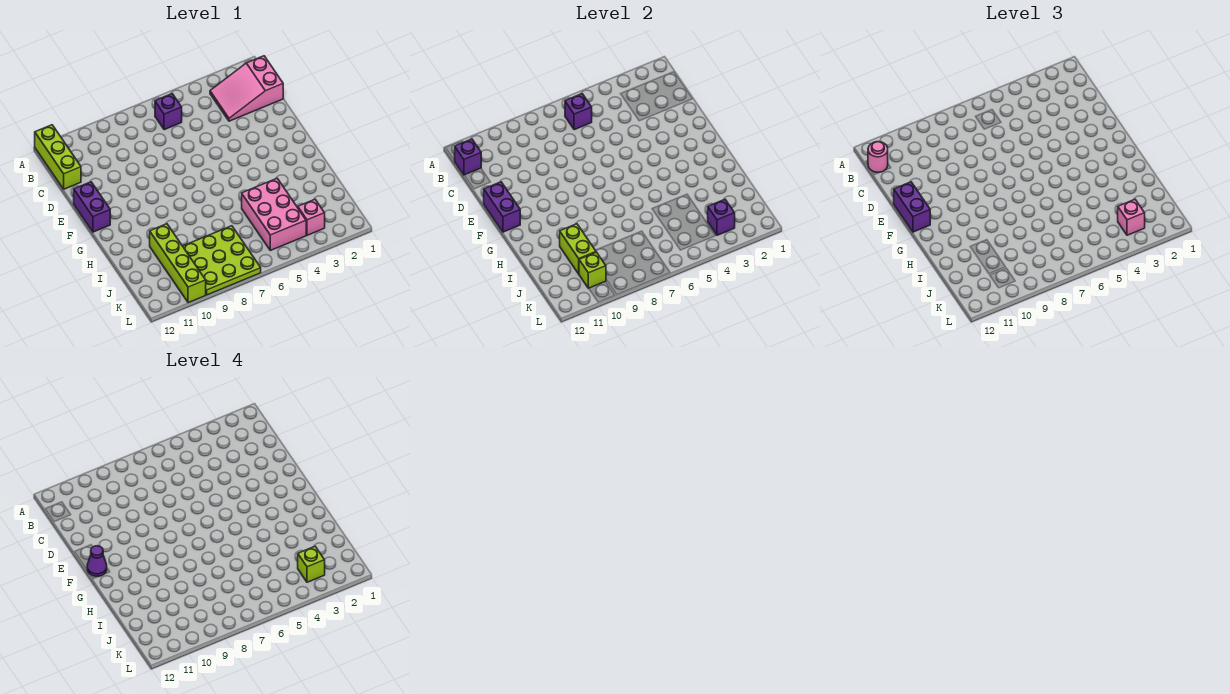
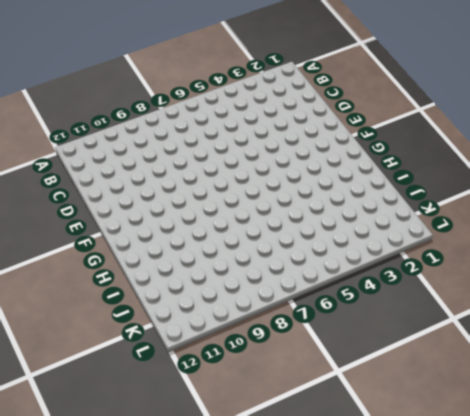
none -> lime brick A12:C12 level 1
none -> pink slope B1:C3 level 1 top 1
none -> purple brick B6 level 1

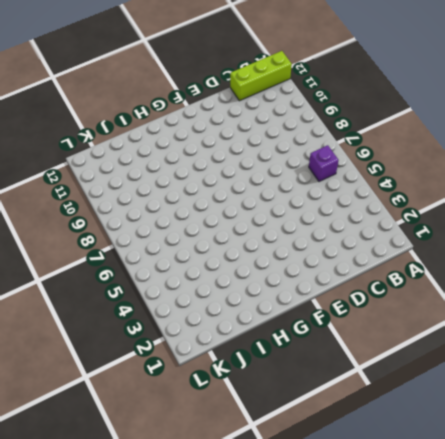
none -> pink slope B1:C3 level 1 top 1
none -> purple brick E12:F12 level 1
none -> pink brick I4:K5 level 1

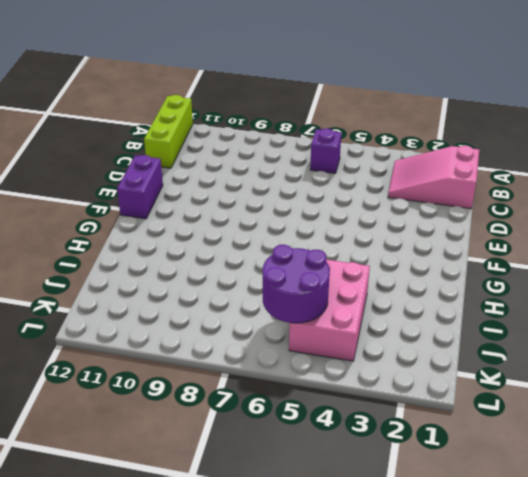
purple round brick J5:K6 level 2 -> none
none -> lime brick I10:L10 level 1
none -> lime plate J7:L9 level 1
none -> pink brick K3 level 1

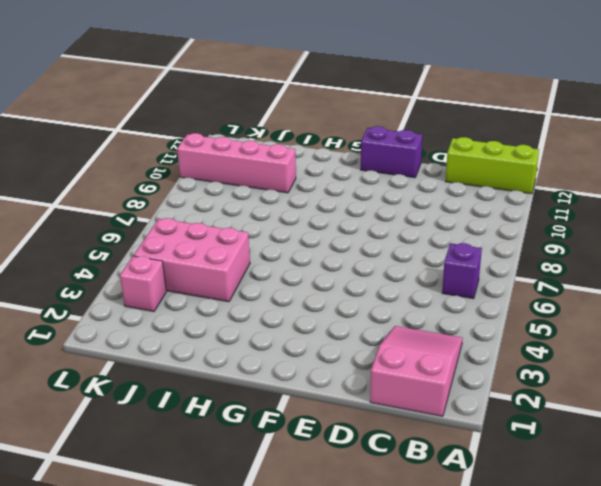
pink brick I10:L10 level 1 -> lime brick I10:L10 level 1
none -> lime plate J7:L9 level 1
none -> purple brick B6 level 2
none -> purple brick B12 level 2

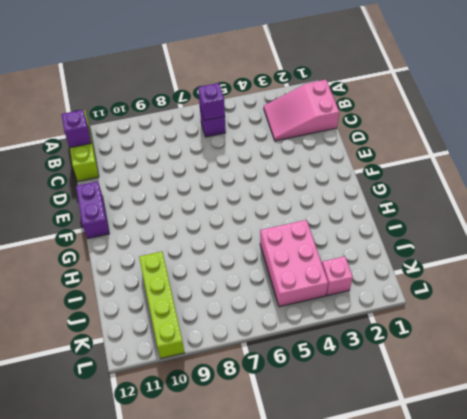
none -> lime plate J7:L9 level 1
none -> purple brick E12:F12 level 2
none -> lime brick I10:J10 level 2

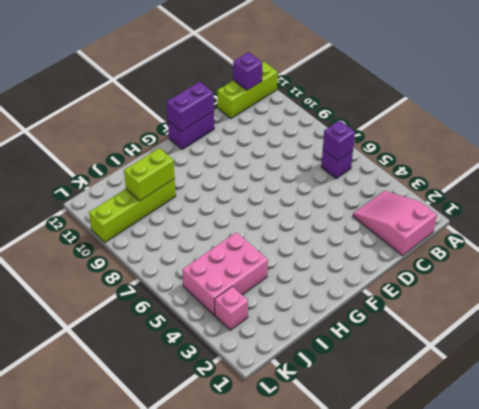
none -> lime plate J7:L9 level 1
none -> purple brick K3 level 2
none -> lime brick K10 level 2

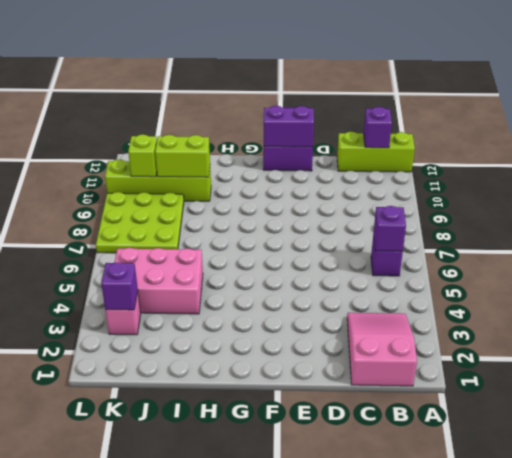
none -> pink round brick B12 level 3
none -> purple brick E12:F12 level 3
none -> pink brick K3 level 3

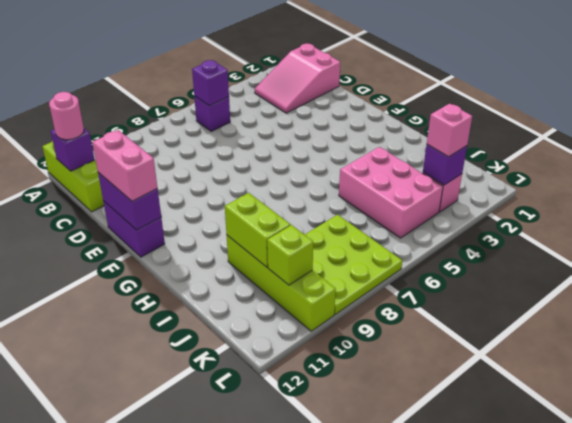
pink brick E12:F12 level 3 -> purple brick E12:F12 level 3
none -> purple cone F12 level 4
none -> lime brick K3 level 4

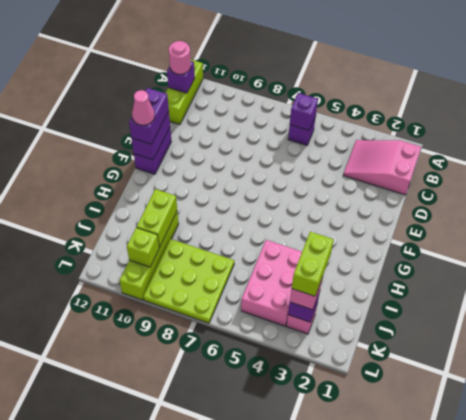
pink cone F12 level 4 -> purple cone F12 level 4
lime brick J3:K3 level 4 -> lime brick K3 level 4

